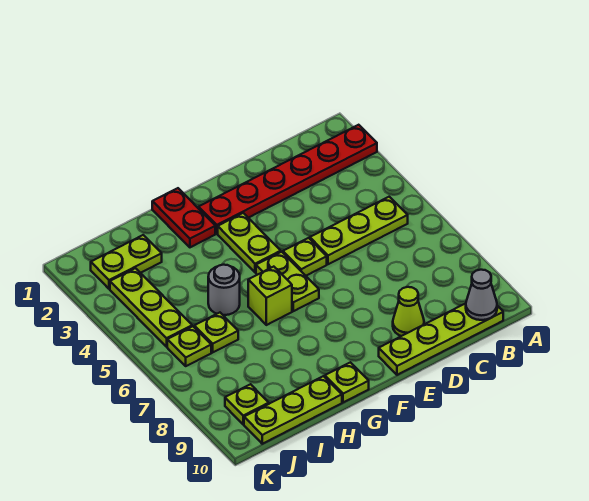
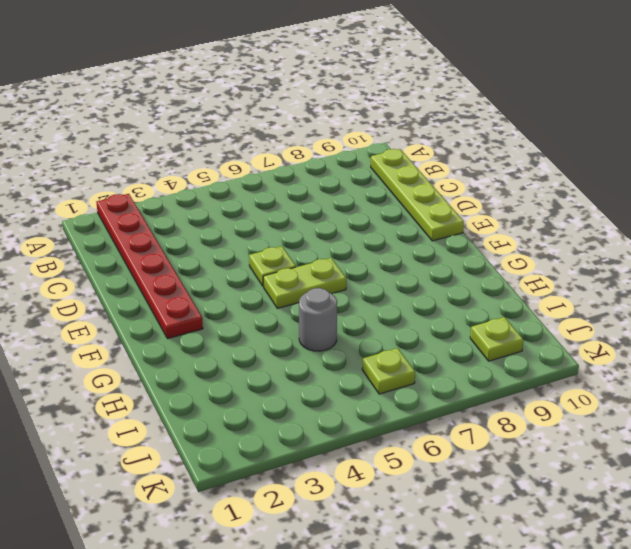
none -> lime plate B5:D5 level 1
none -> lime cone D9 level 1
none -> lime plate F3:F4 level 1

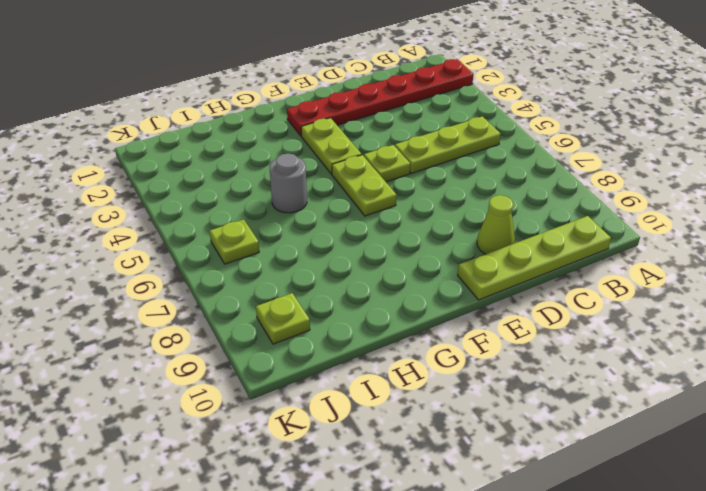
none -> red plate G1:G2 level 1
none -> lime brick G6 level 1
none -> lime plate G10 level 1

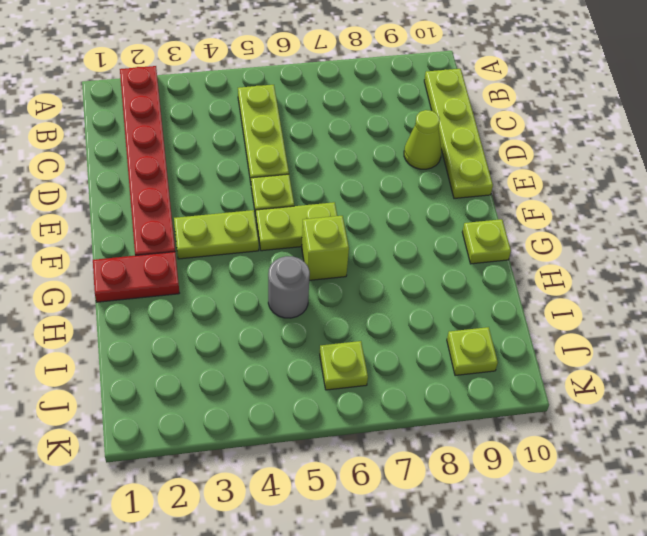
none -> lime plate H10:J10 level 1
none -> lime plate I2:J2 level 1
none -> lime plate I6 level 1

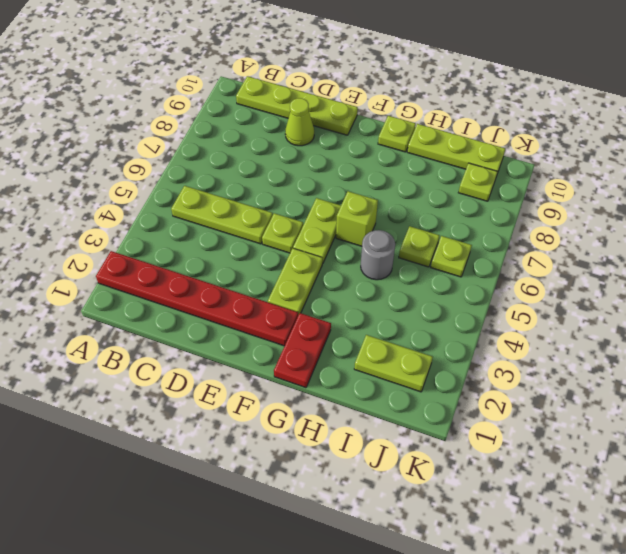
none -> lime plate J3:J5 level 1
none -> grey cone B10 level 2

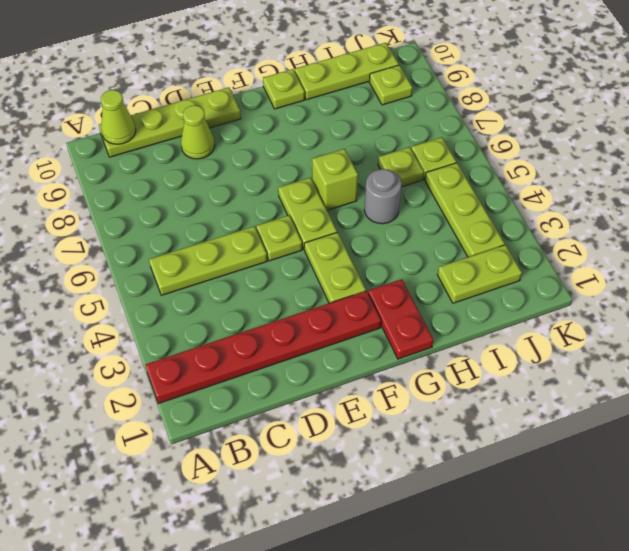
lime cone B10 level 2 -> grey cone B10 level 2

